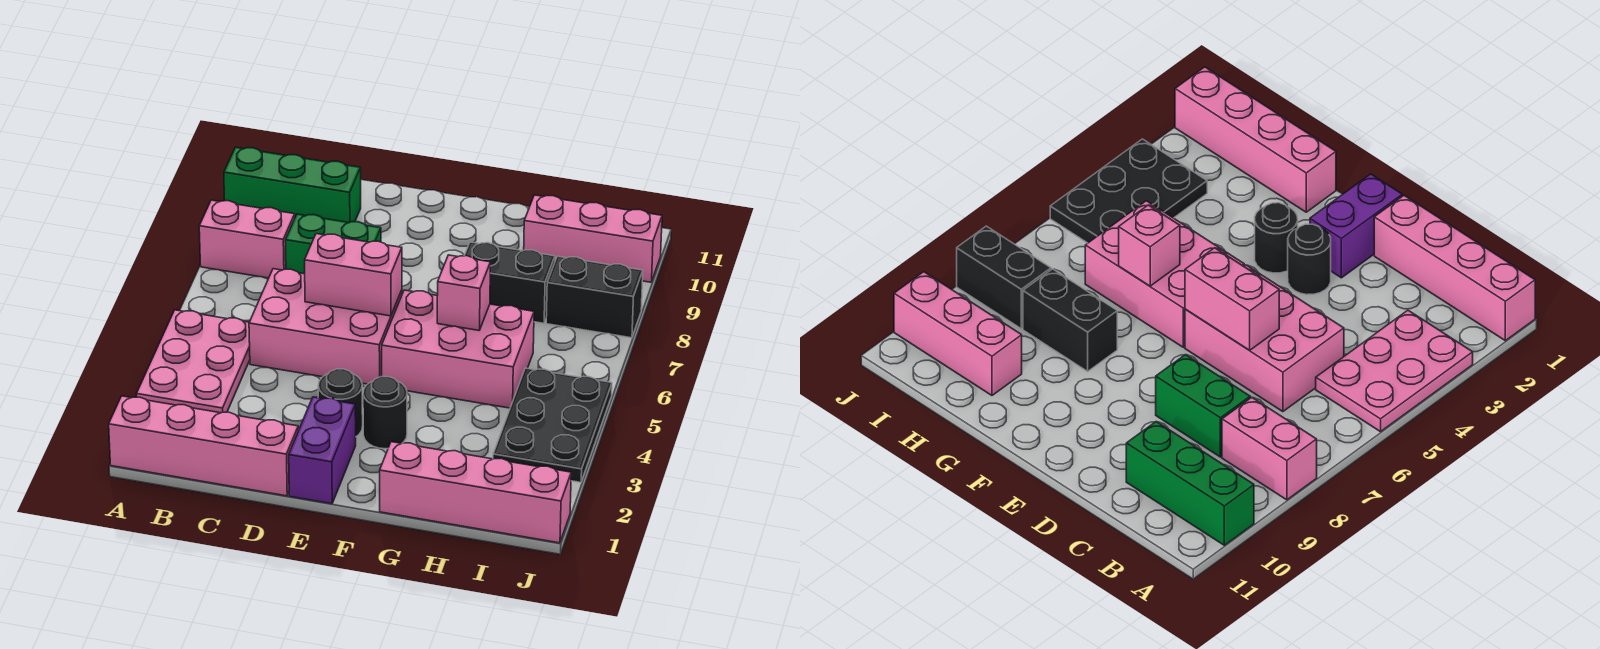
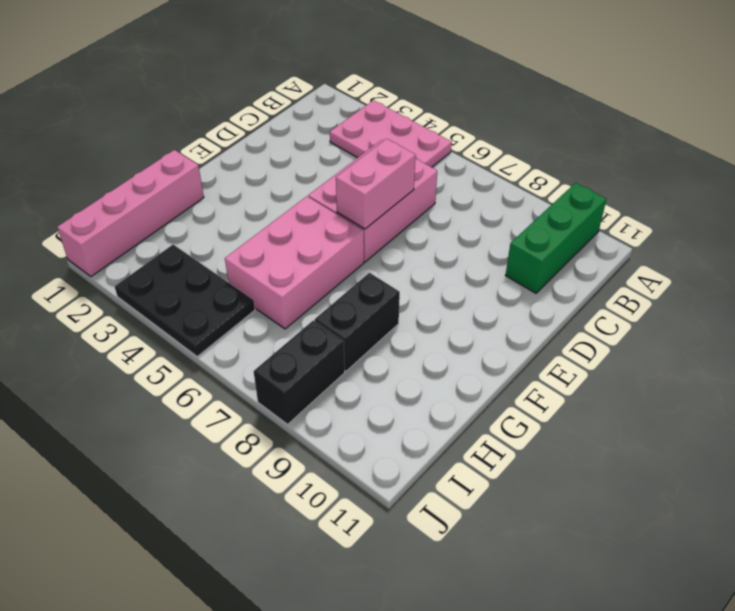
none -> pink brick A1:D1 level 1
none -> pink brick A8:B8 level 1
none -> green brick C8:D8 level 1

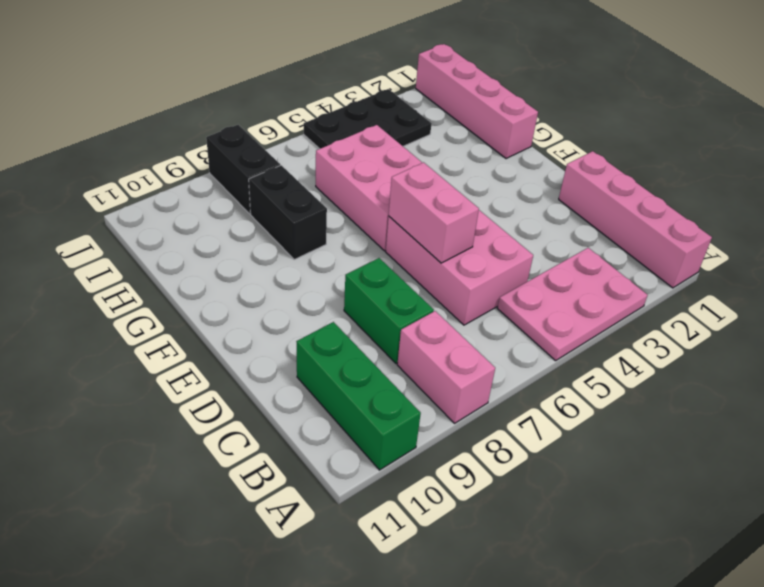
none -> purple brick E1:E2 level 1
none -> black round brick E3 level 1
none -> black round brick F3 level 1

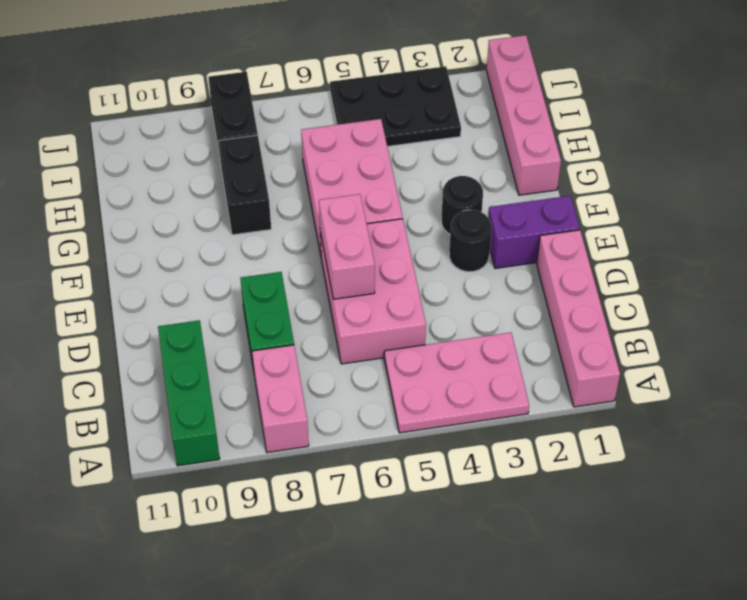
none -> pink brick H10:J10 level 1
none -> pink brick G6 level 2

